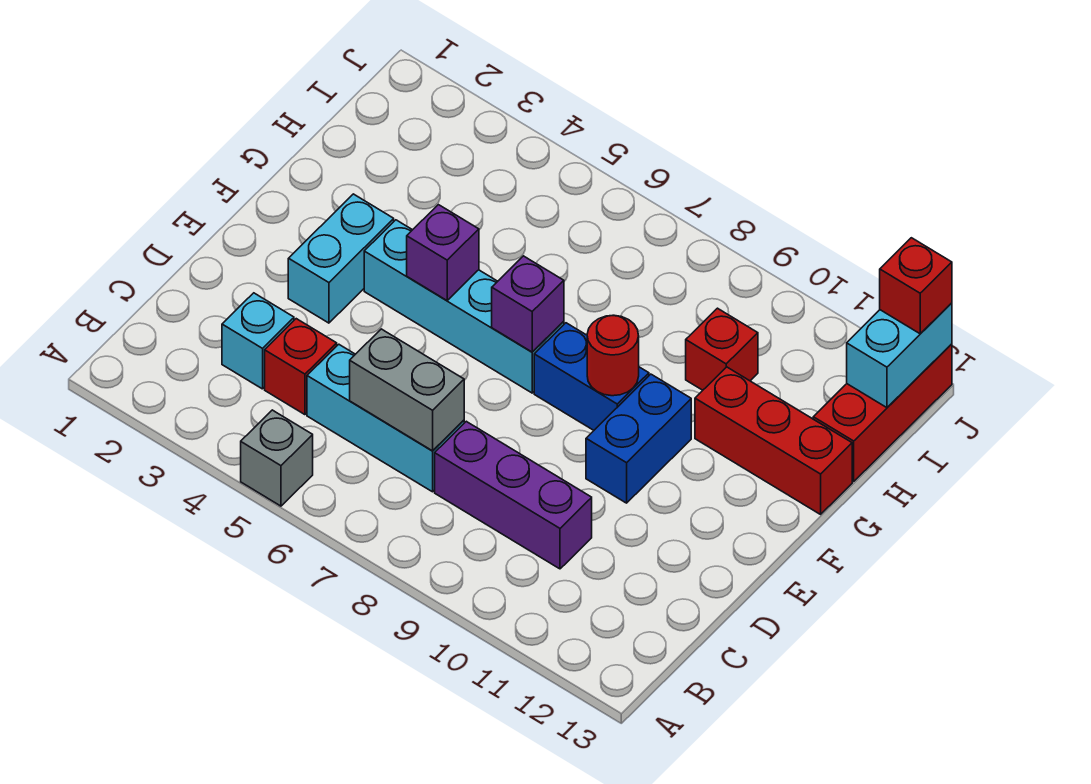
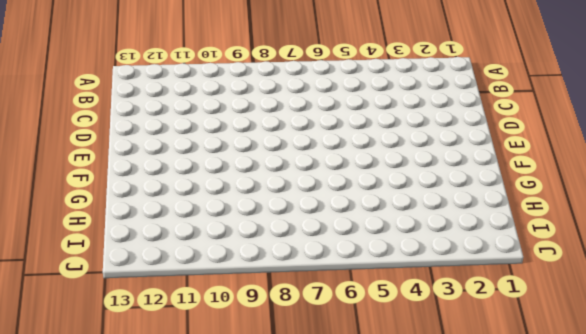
none -> grey brick A5 level 1
none -> cyan brick C3 level 1
none -> red brick C4 level 1

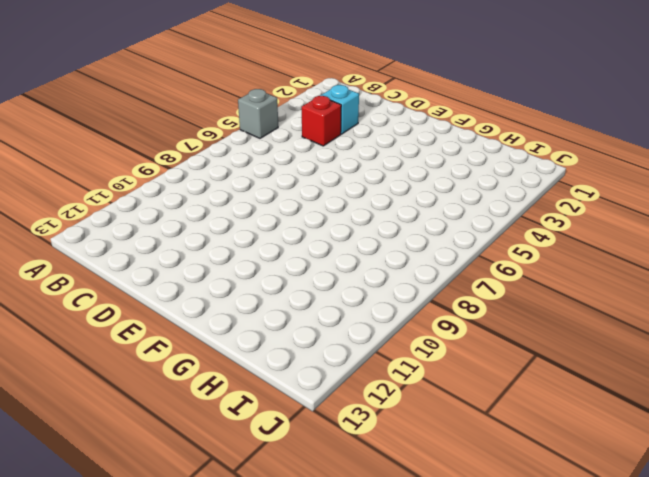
none -> cyan brick C5:C7 level 1
none -> purple brick C8:C10 level 1
none -> cyan brick E3:F3 level 1

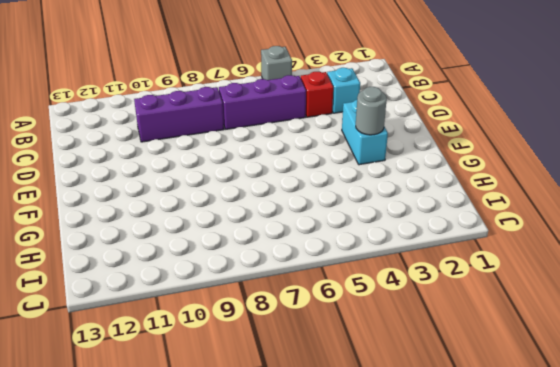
purple brick C5:C7 level 1 -> cyan brick C5:C7 level 1
grey round brick F3 level 2 -> none
none -> blue brick E10:F10 level 1
none -> cyan brick F4:F7 level 1
none -> blue brick F8:F9 level 1

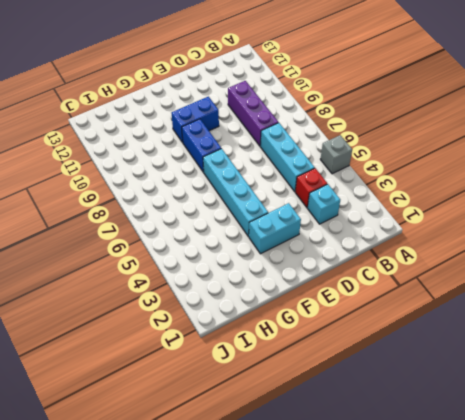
none -> red brick G11:G13 level 1
none -> red brick H10 level 1
none -> red brick H13:J13 level 1

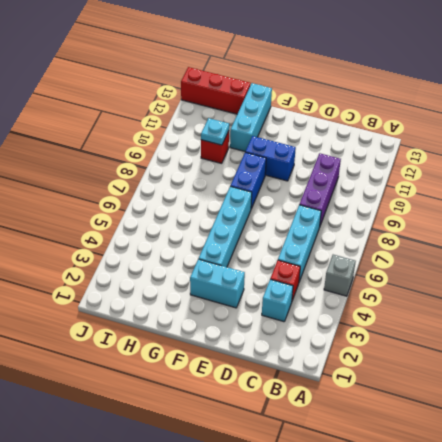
cyan brick G11:G13 level 1 -> red brick G11:G13 level 1
cyan plate H10 level 2 -> none
none -> grey brick C6:C7 level 2
none -> purple brick F5 level 2
none -> purple brick F7 level 2

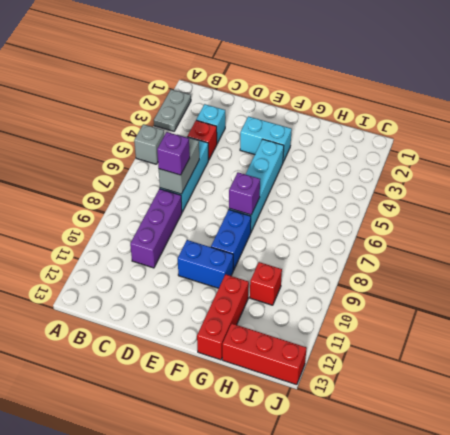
grey plate A2:A3 level 1 -> none
purple brick C7 level 3 -> purple brick F5 level 2
none -> red round brick F9 level 2
none -> cyan brick I13:J13 level 2
none -> red brick J13 level 3

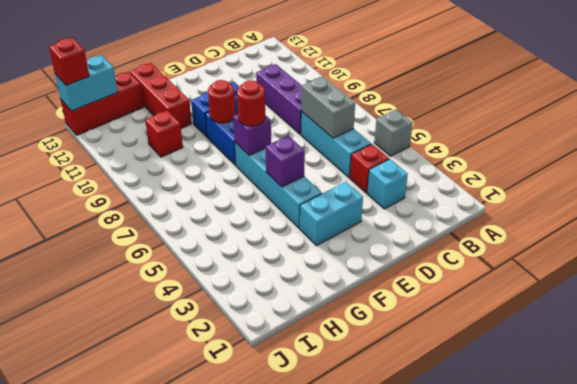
red round brick F7 level 3 -> none

